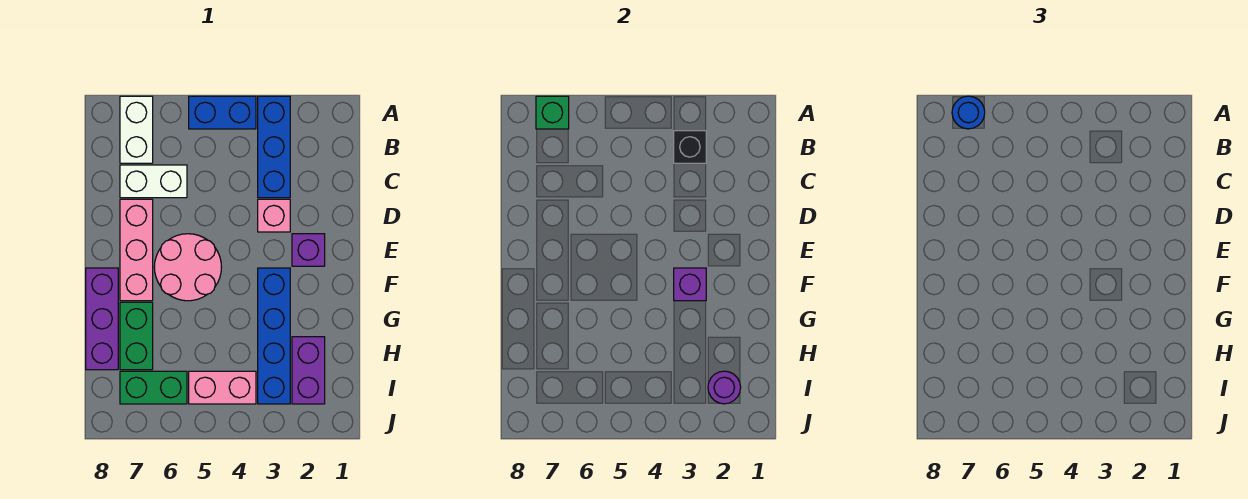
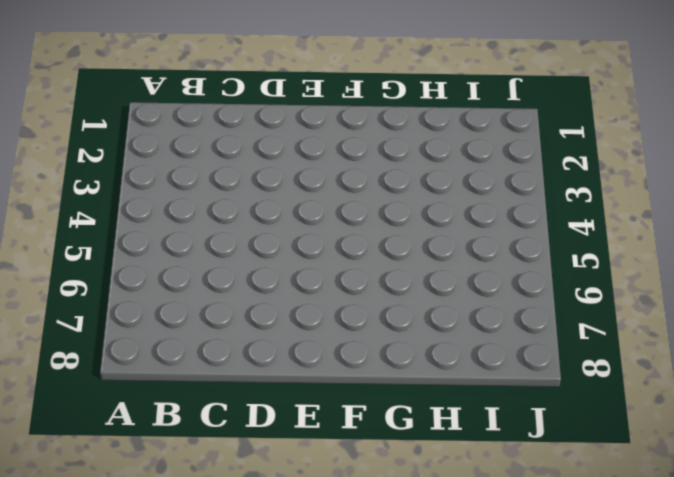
none -> blue brick A3:C3 level 1
none -> blue brick A4:A5 level 1
none -> white brick A7:B7 level 1

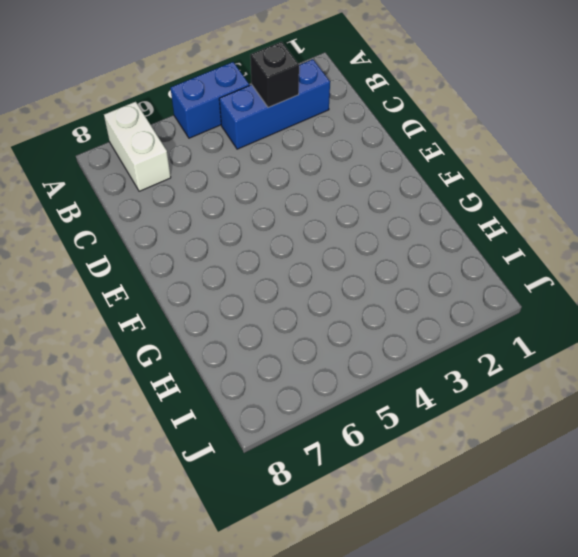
blue brick B2:B4 level 1 -> blue brick A3:C3 level 1
none -> white brick C6:C7 level 1
none -> pink brick D3 level 1
none -> pink brick D7:F7 level 1

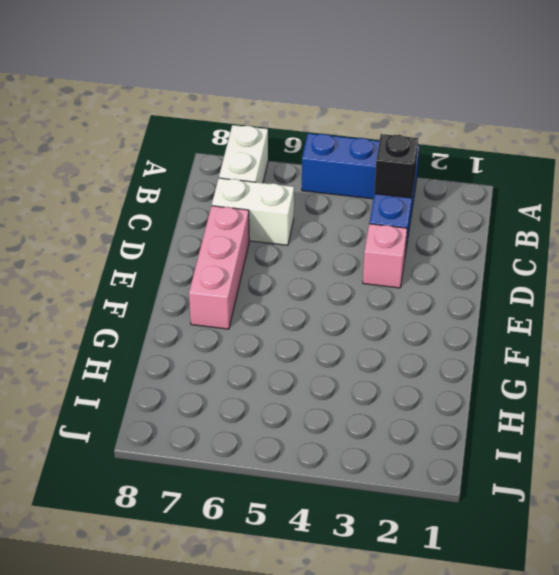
none -> purple brick E2 level 1
none -> pink round brick E5:F6 level 1
none -> blue brick F3:I3 level 1

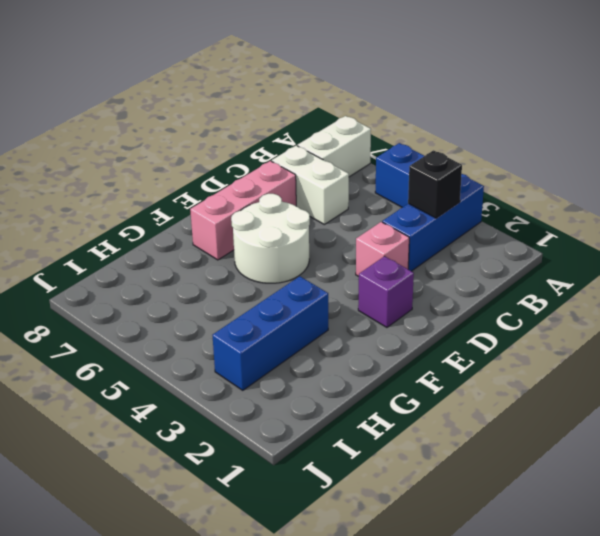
white round brick E5:F6 level 1 -> pink round brick E5:F6 level 1
blue brick G3:I3 level 1 -> blue brick F3:I3 level 1
none -> purple brick F8:H8 level 1
none -> green brick G7:H7 level 1
none -> purple brick H2:I2 level 1

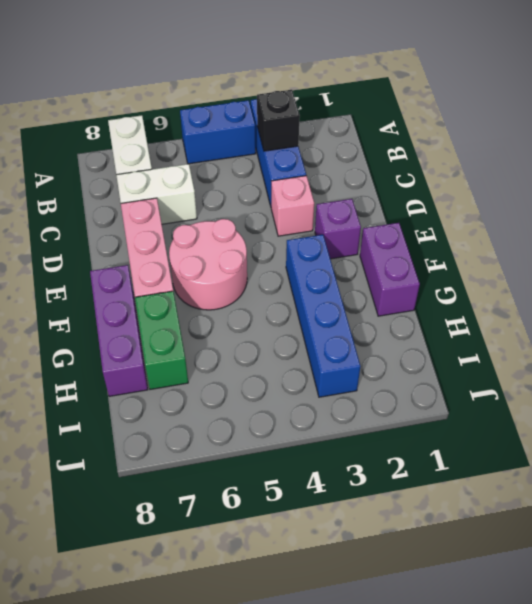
purple brick F1:G1 level 1 -> purple brick H2:I2 level 1
none -> pink brick I4:I5 level 1
none -> green brick I6:I7 level 1
none -> green brick A7 level 2

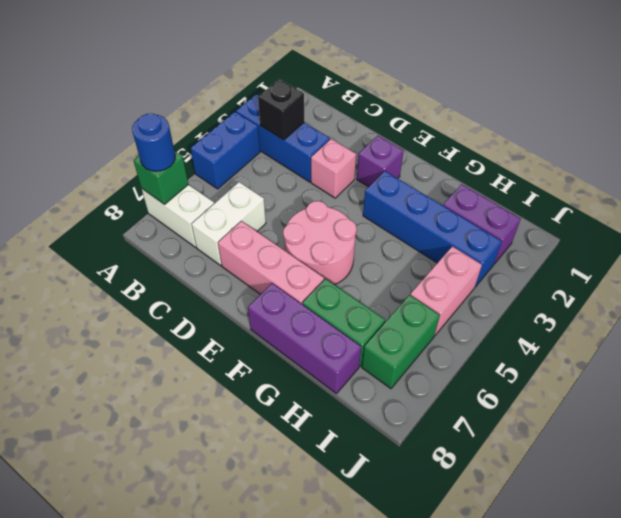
none -> purple brick F3 level 2
none -> purple round brick I2 level 2

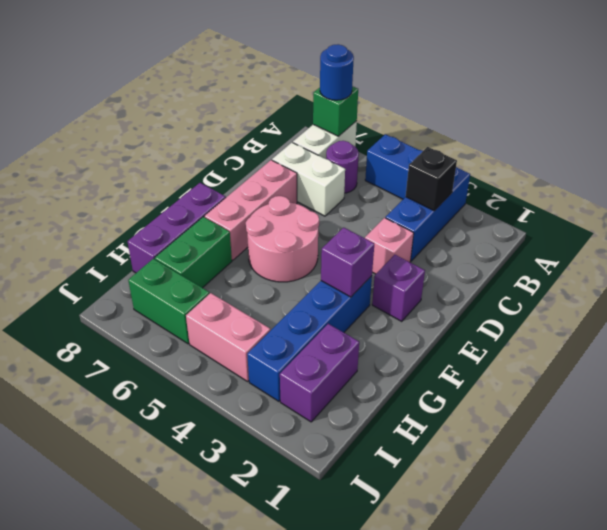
purple round brick B6 level 1 -> purple round brick I2 level 2

